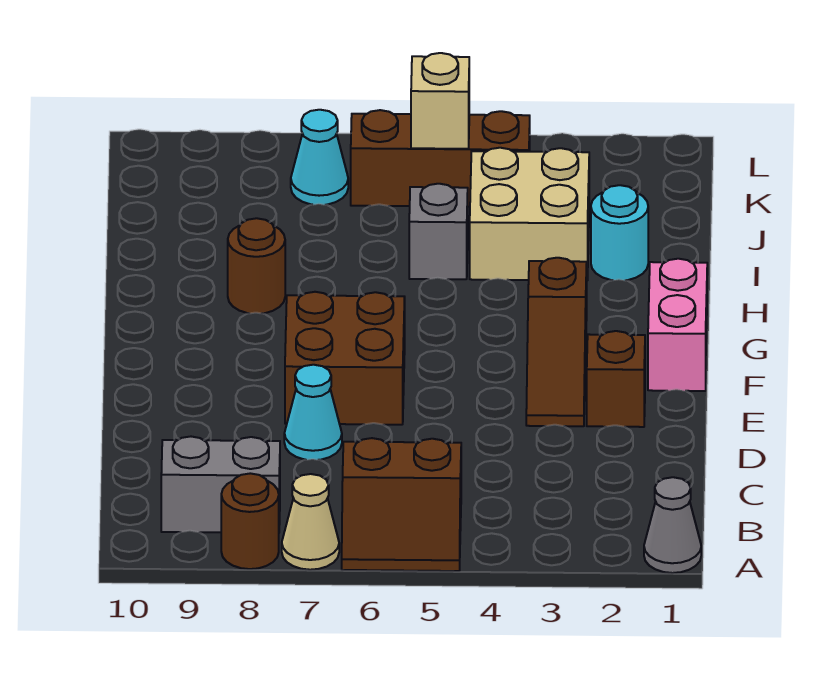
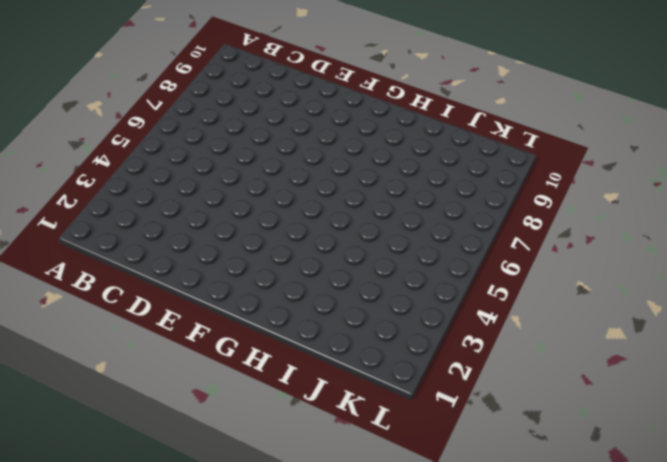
none -> grey cone A1 level 1
none -> brown slope A5:B6 level 1 top B
none -> tan cone A7 level 1

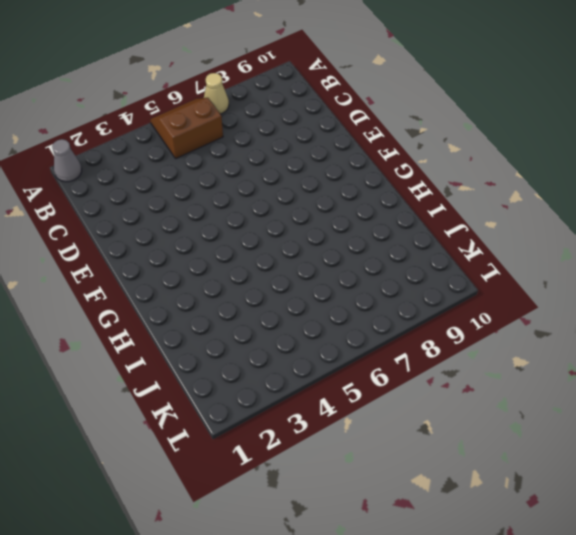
none -> brown round brick A8 level 1
none -> grey brick B8:B9 level 1
none -> cyan cone D7 level 1

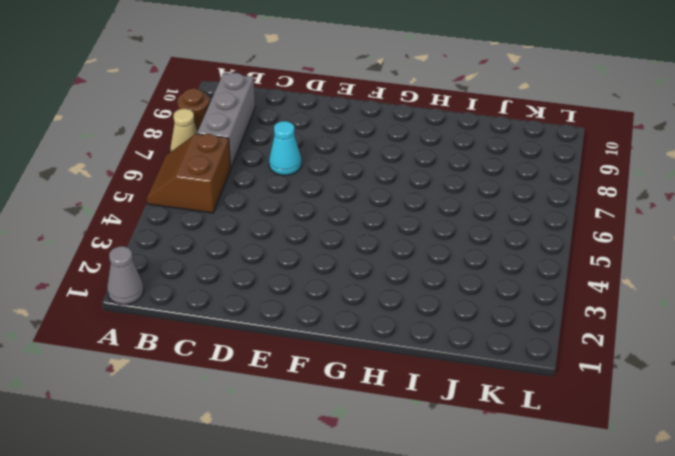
grey brick B7:B9 level 1 -> grey brick B8:B9 level 1
none -> brown brick E2 level 1
none -> brown slope E3:G3 level 1 top G
none -> brown brick E6:F7 level 1

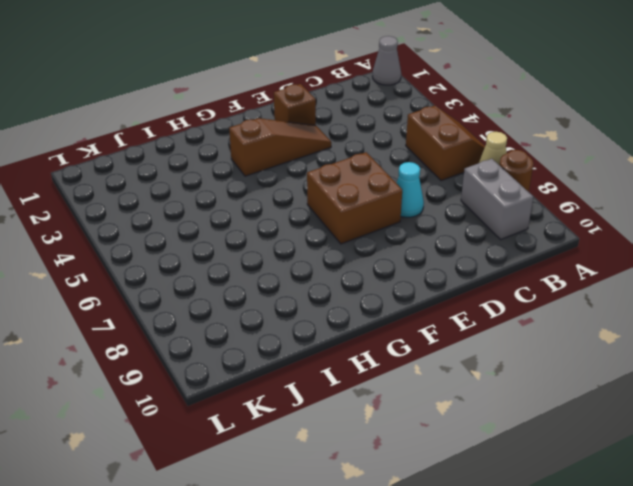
none -> pink brick F1:G1 level 1
none -> brown round brick H8 level 1
none -> cyan round brick I2 level 1

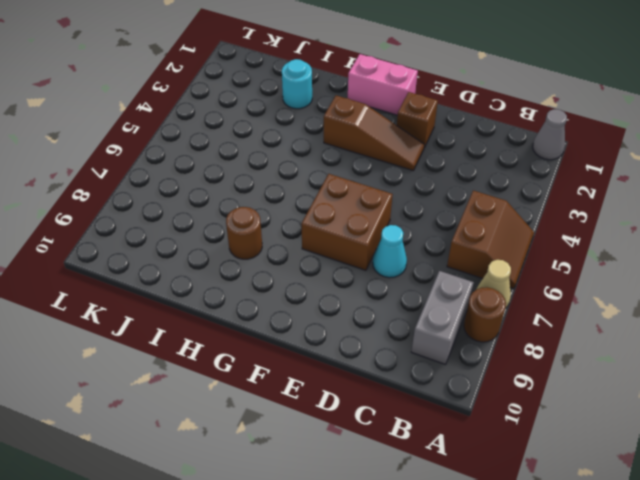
none -> tan brick I3:J4 level 1
none -> grey brick I5 level 1
none -> brown brick K4:K6 level 1

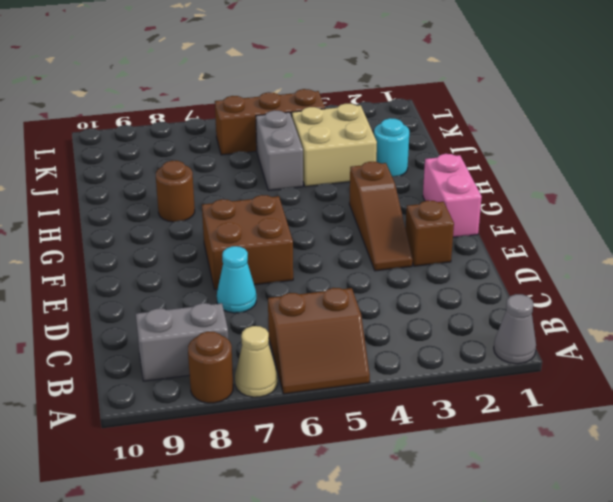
grey brick I5:J5 level 1 -> grey brick I5 level 1
none -> cyan cone K7 level 1
none -> tan brick K5 level 2

